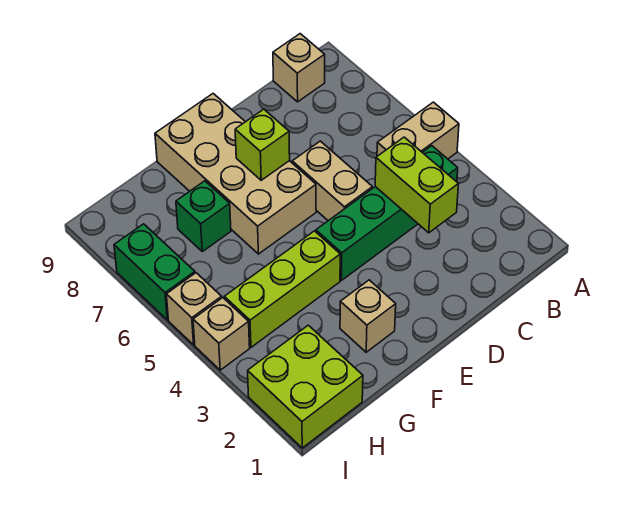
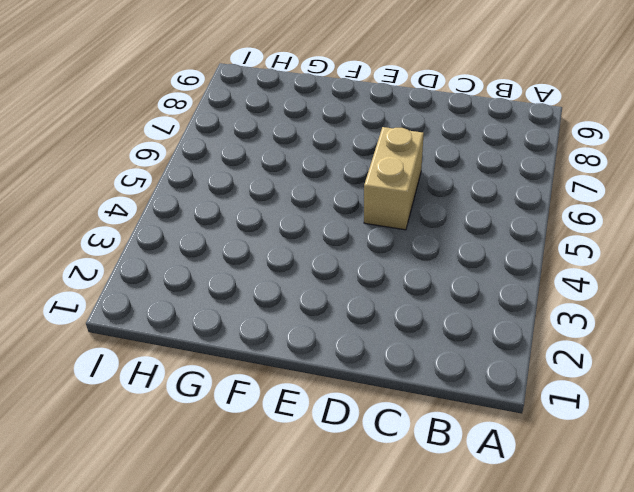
none -> tan brick A5:B5 level 1
none -> green brick B4:E4 level 1
none -> tan brick B9 level 1

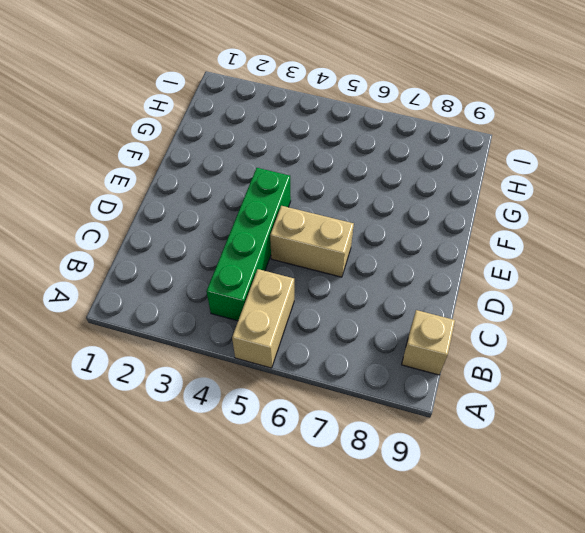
none -> tan brick E6:F9 level 1
none -> tan brick F2 level 1
none -> lime brick F4:H4 level 1

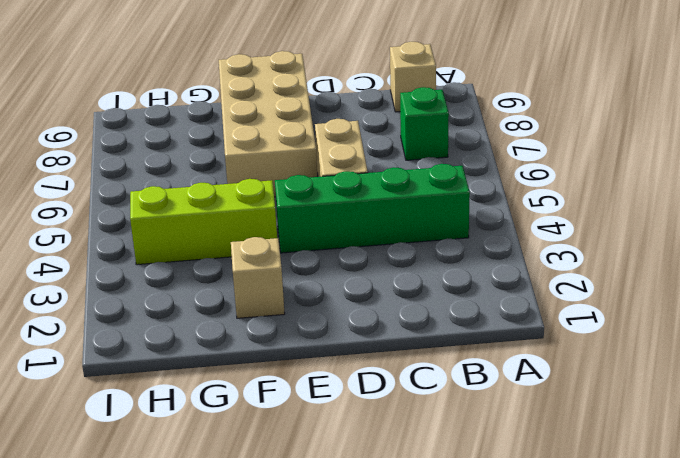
green brick B7 level 1 -> green brick G7 level 1
none -> tan brick A5:B5 level 1
none -> lime brick H1:I2 level 1
none -> tan brick I4 level 1

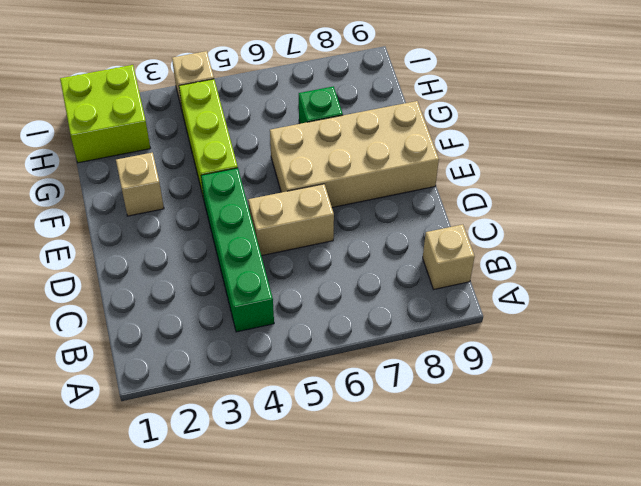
none -> tan brick A5:B5 level 1
none -> tan brick I5 level 1
none -> green brick I6:I7 level 1

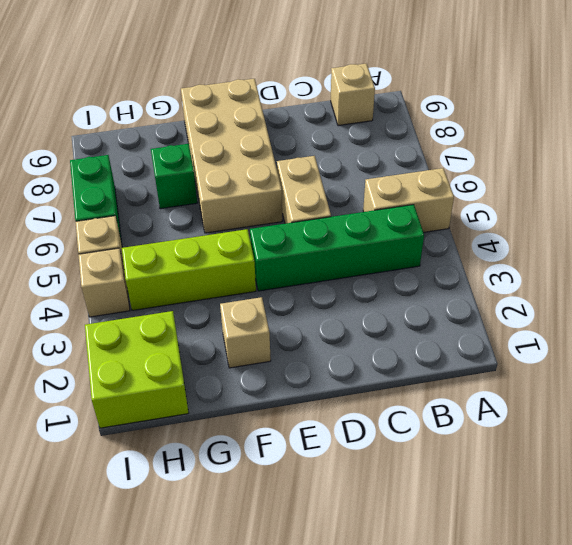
none -> lime brick C3:C4 level 2
none -> lime brick E7 level 2

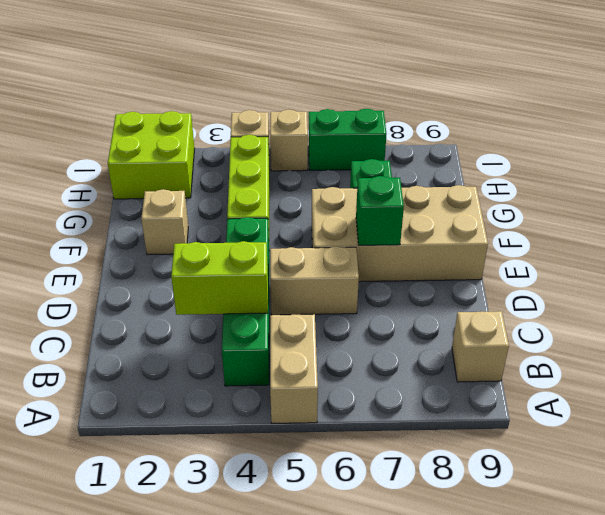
green brick E7 level 2 -> lime brick E7 level 2

